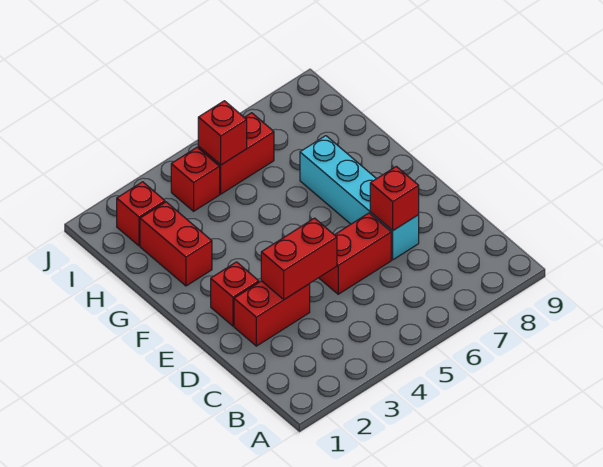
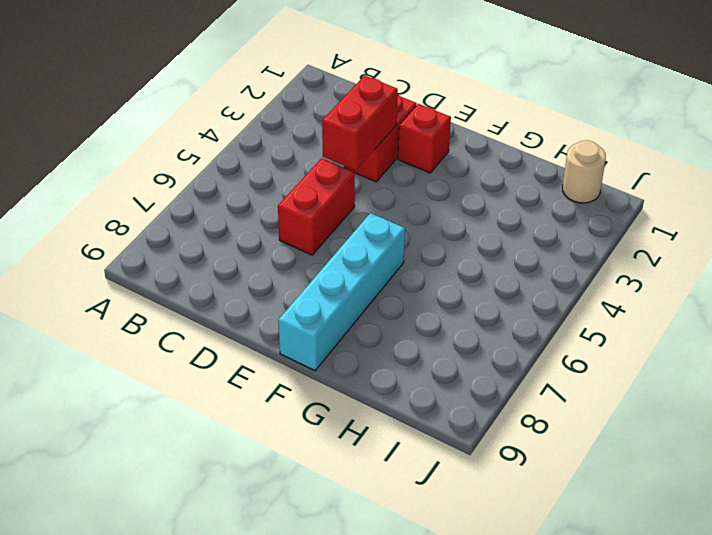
cyan brick F6:F9 level 1 -> cyan brick D7:G7 level 1
tan round brick I1 level 1 -> none
none -> red brick G2:H2 level 1
none -> red brick I2 level 1

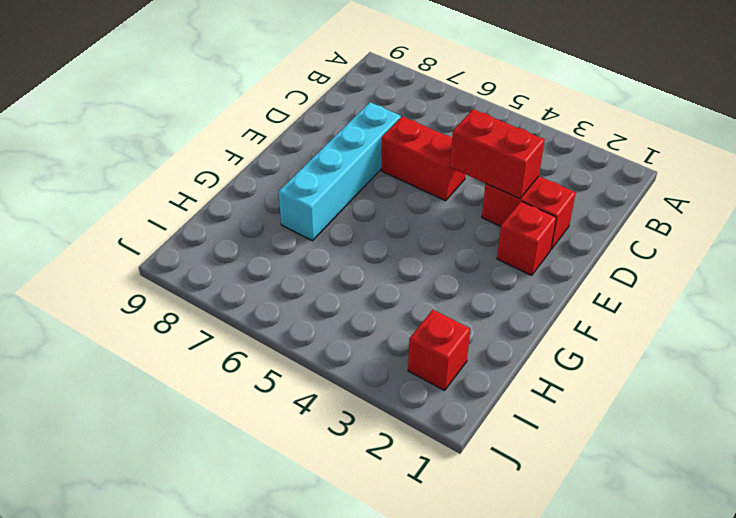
none -> red brick G2:H2 level 1
none -> red brick I4 level 1

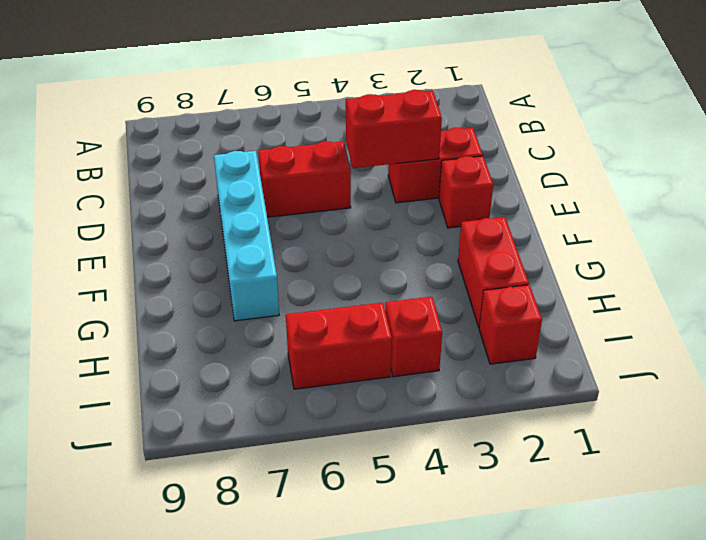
none -> red brick D7 level 2
none -> red brick I5 level 2

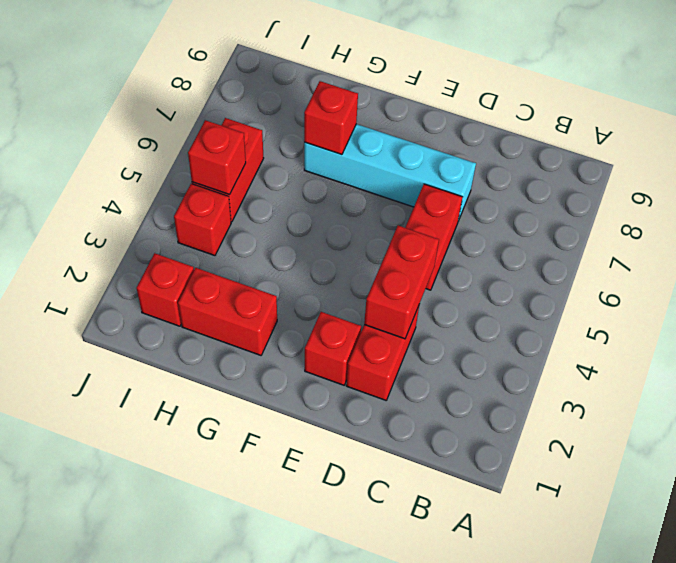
red brick G7 level 2 -> red brick D7 level 2

